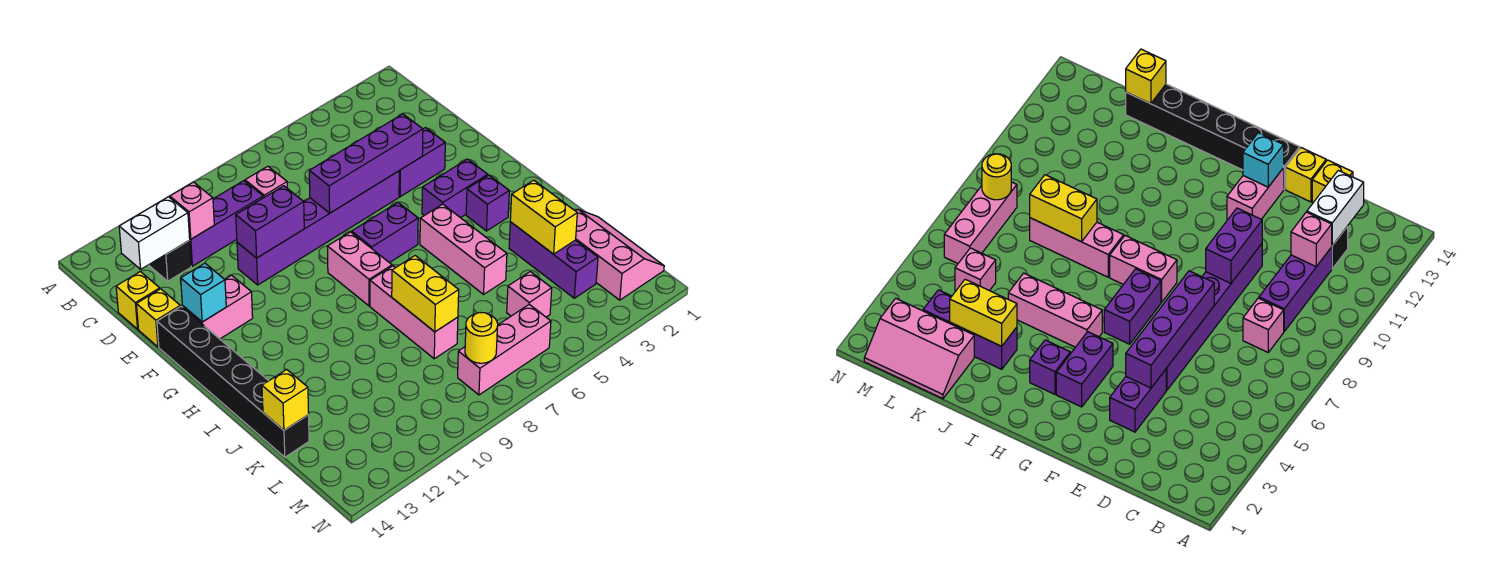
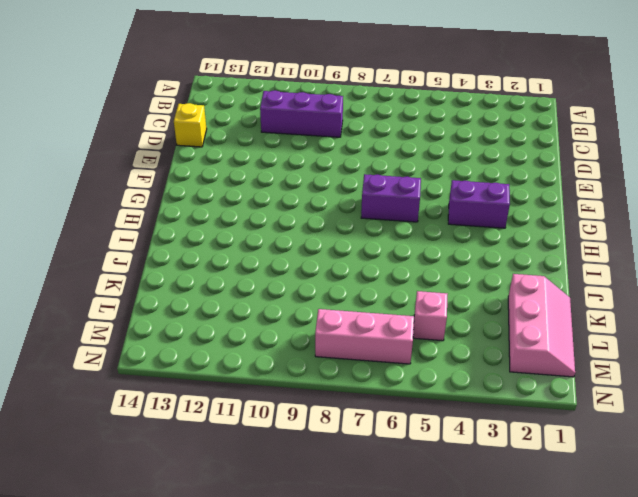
none -> pink brick C8 level 1
none -> black brick C12 level 1
none -> purple brick E3:E4 level 1

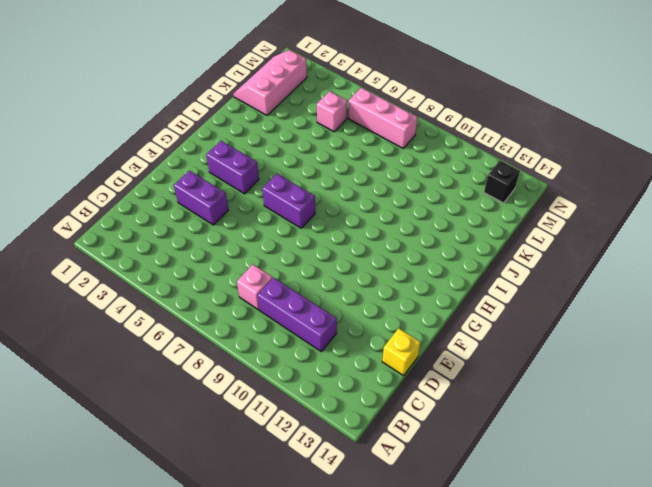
black brick M13 level 1 -> black brick C12 level 1
none -> purple brick E5:E10 level 1
none -> yellow brick E14 level 1
none -> pink brick F12:F13 level 1

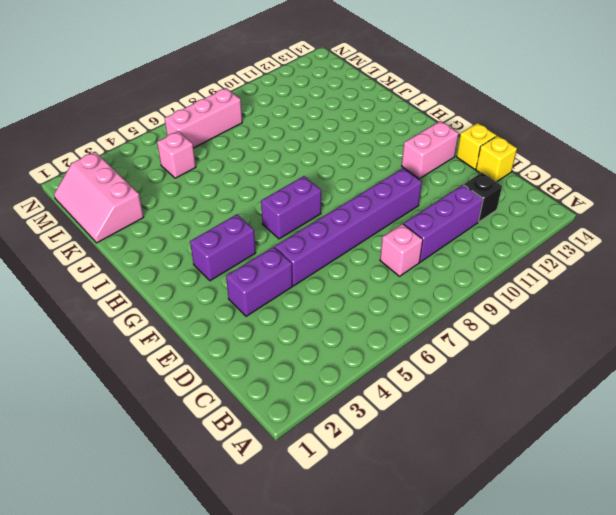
none -> black brick F14:K14 level 1
none -> pink brick G8:H8 level 1
none -> purple brick H3 level 1

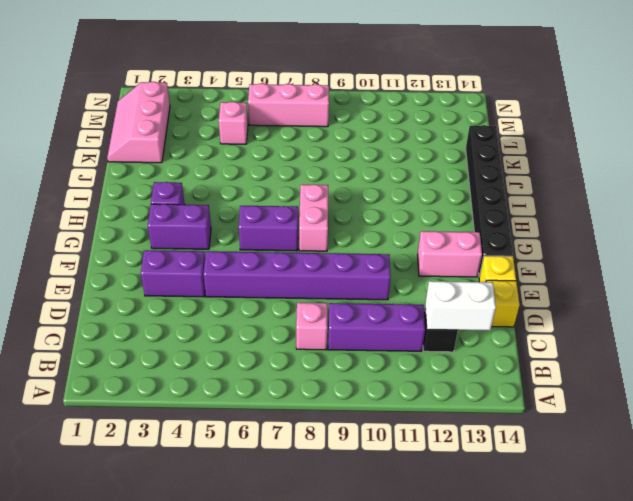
none -> pink brick H5:J5 level 1
none -> pink brick I8:K8 level 1
none -> purple brick J3:L3 level 1

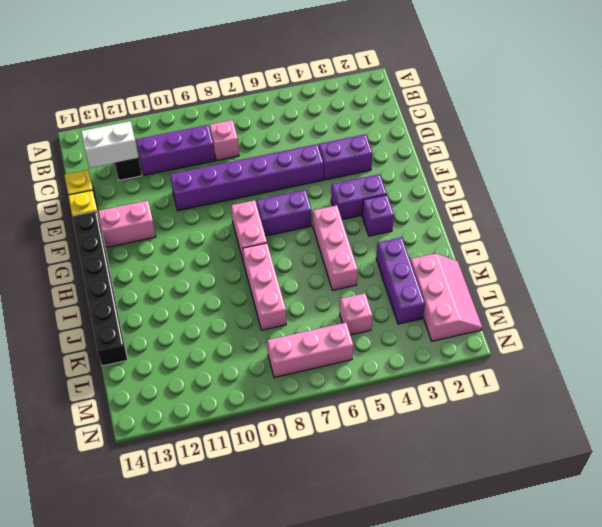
none -> pink brick C11 level 2
none -> purple brick E4:E7 level 2
none -> purple brick E9:E10 level 2

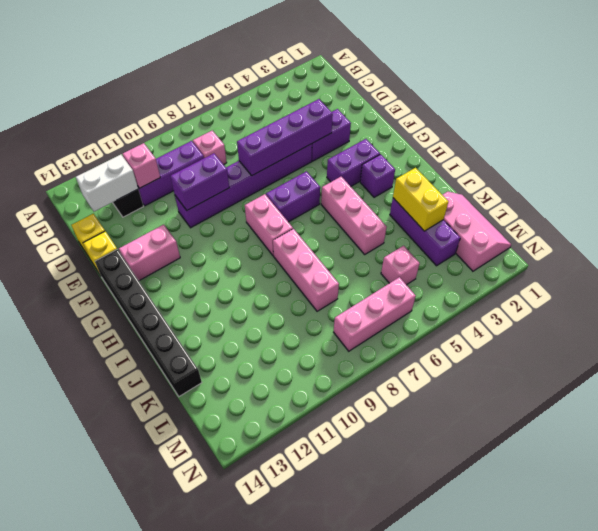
none -> cyan brick F13 level 2
none -> yellow brick J8:K8 level 2
none -> yellow brick K14 level 2

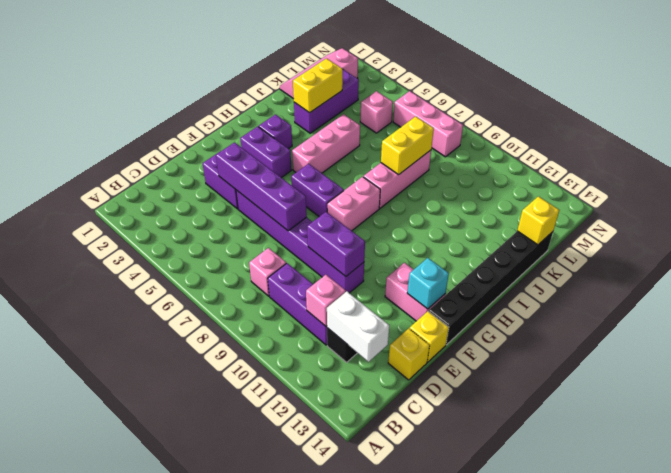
none -> yellow round brick M8 level 2

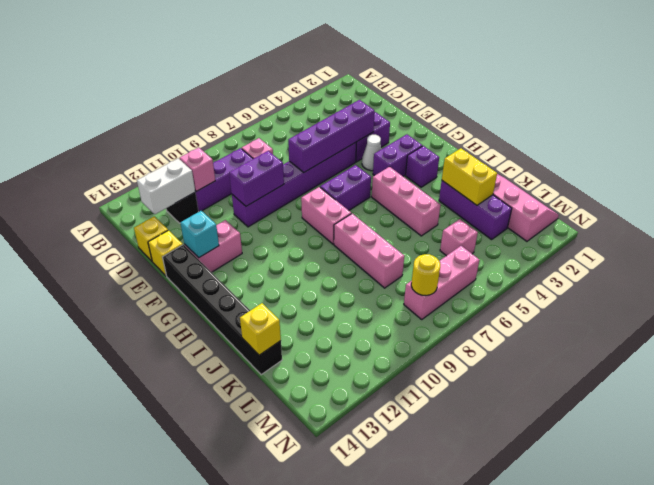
white cone F4 level 1 -> none
none -> yellow brick J8:K8 level 2

